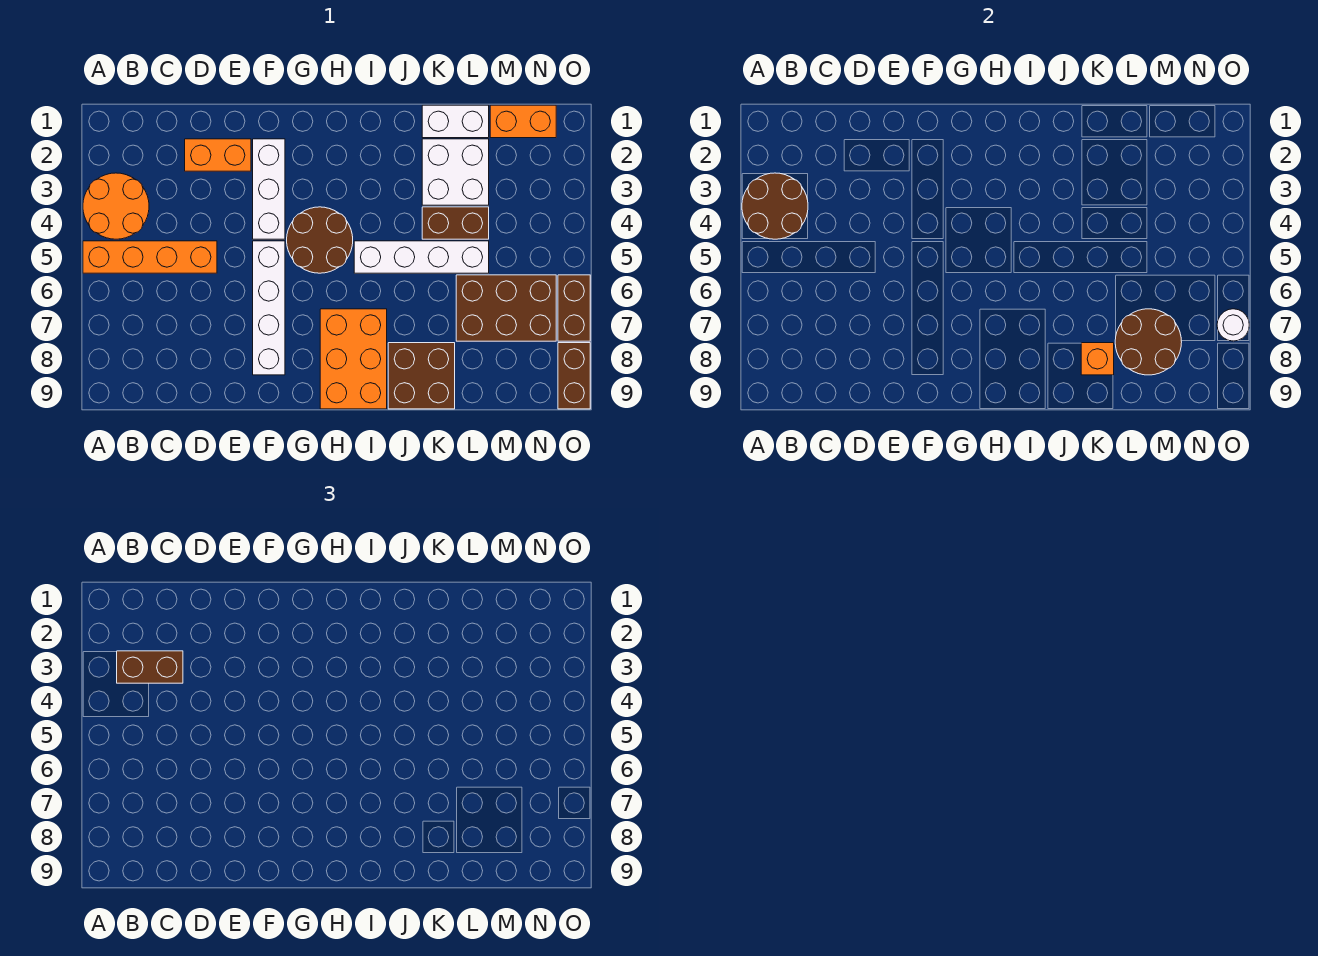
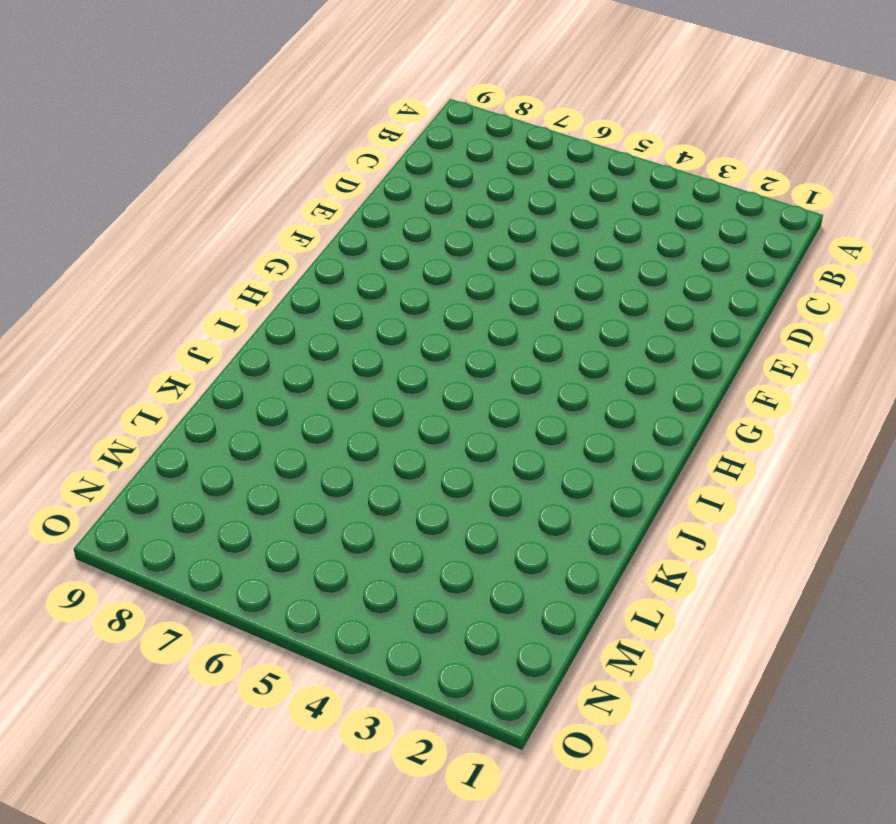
none -> orange round brick A3:B4 level 1
none -> orange brick A5:D5 level 1
none -> orange brick D2:E2 level 1

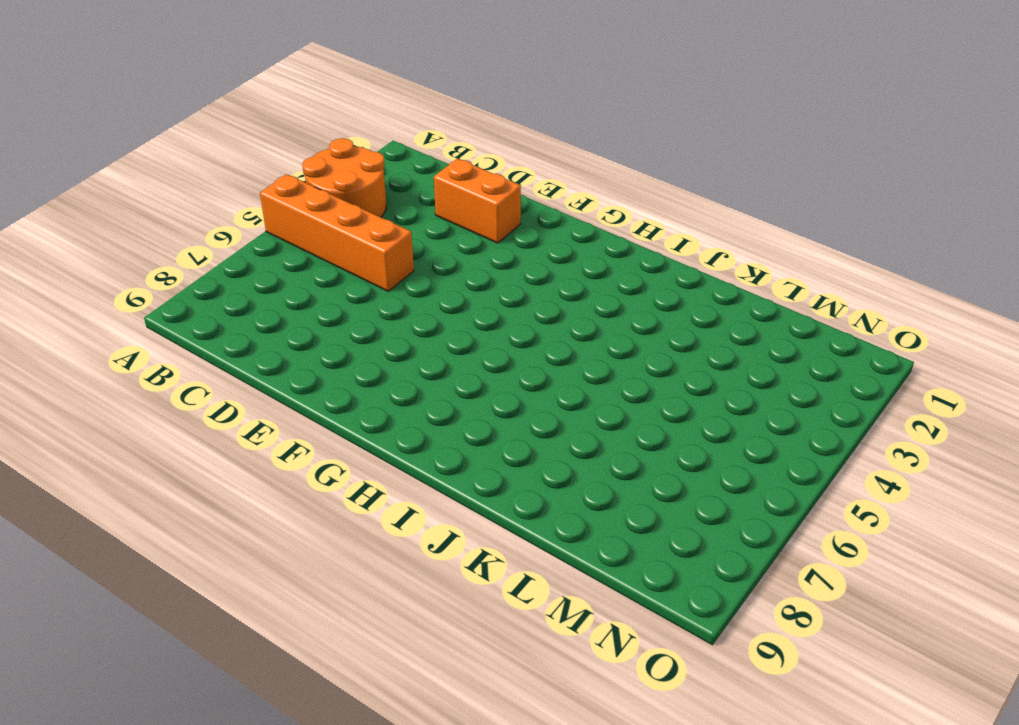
none -> white brick F2:F4 level 1
none -> white brick F5:F8 level 1
none -> brown round brick G4:H5 level 1

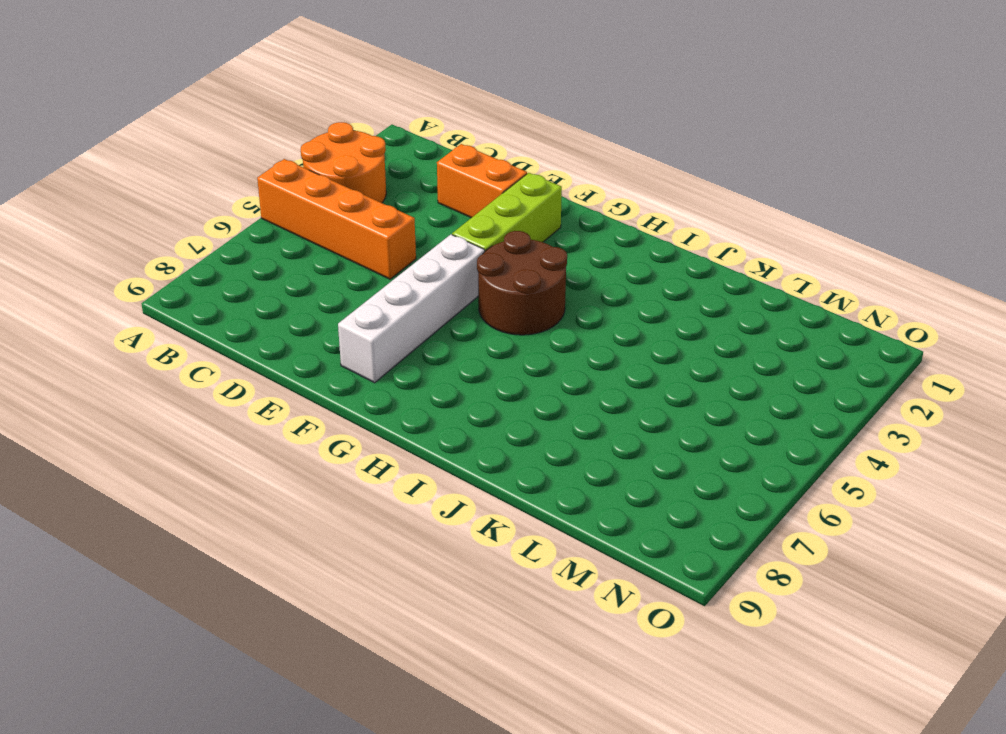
lime brick F2:F4 level 1 -> white brick F2:F4 level 1
none -> orange brick H7:I9 level 1
none -> white brick I5:L5 level 1
none -> brown brick J8:K9 level 1

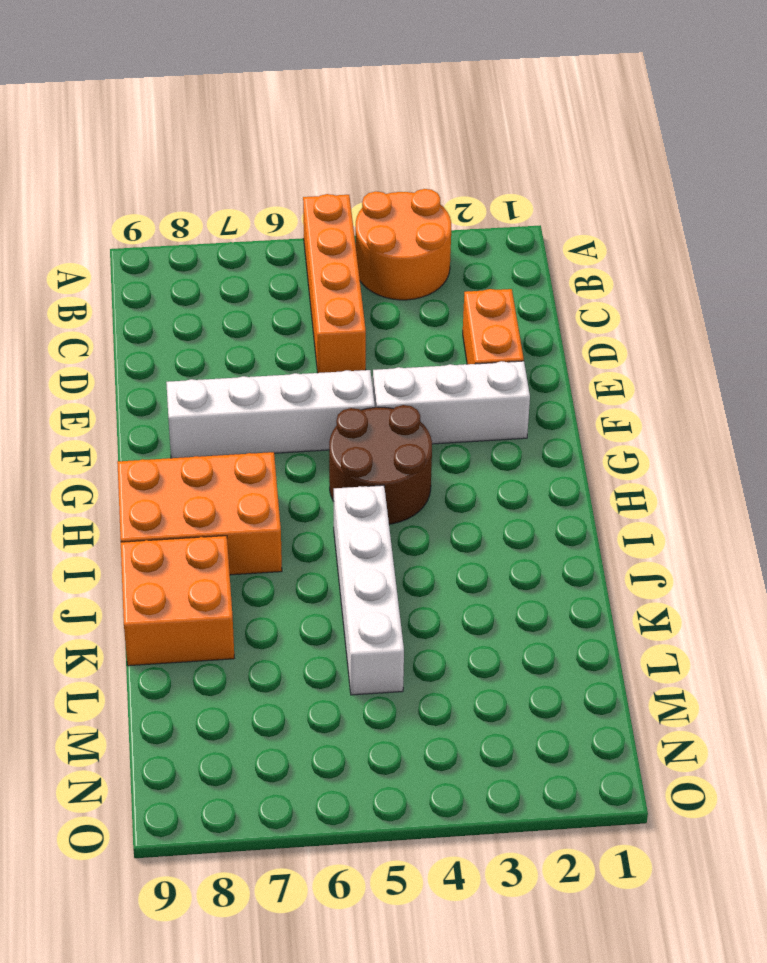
orange brick J8:K9 level 1 -> brown brick J8:K9 level 1
none -> white brick K1:L1 level 1
none -> white brick K2:L3 level 1
none -> brown brick K4:L4 level 1

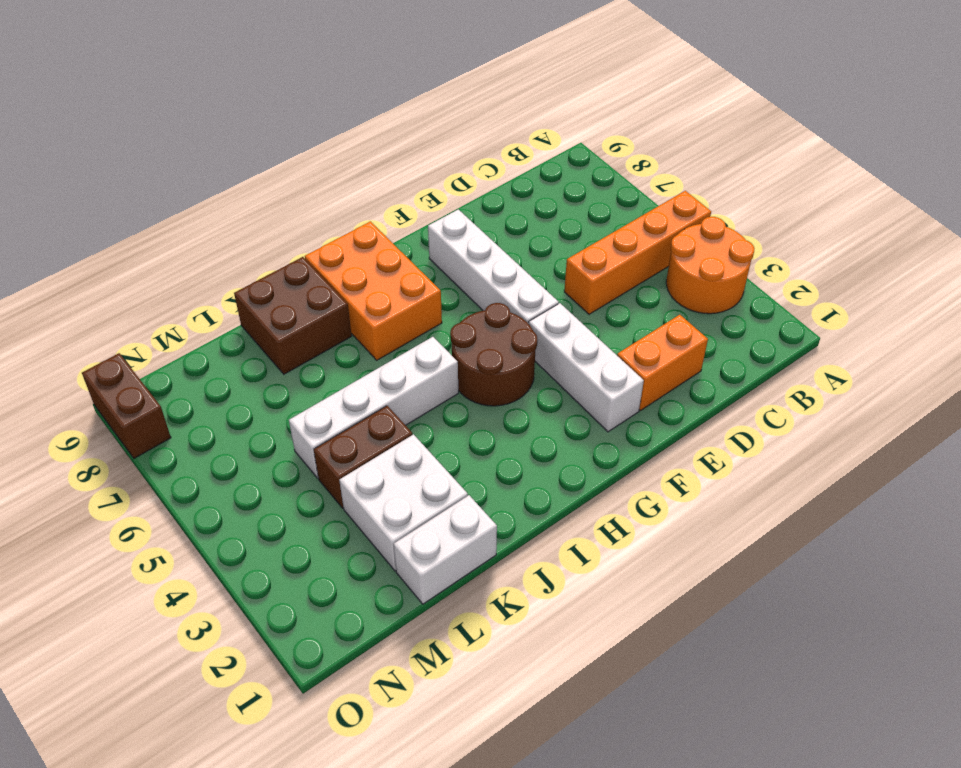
none -> brown brick L6:N7 level 1
none -> orange brick M1:N1 level 1
none -> brown brick O6:O7 level 1

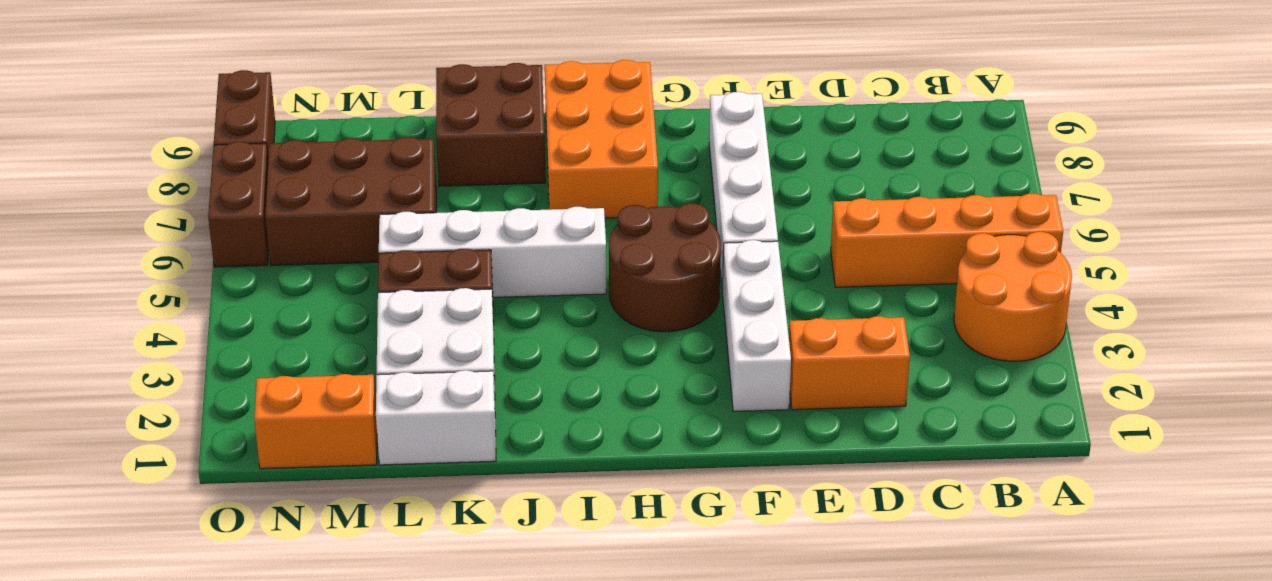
none -> brown round brick A3:B4 level 2
none -> orange brick K8 level 2
none -> brown round brick L7:M8 level 2

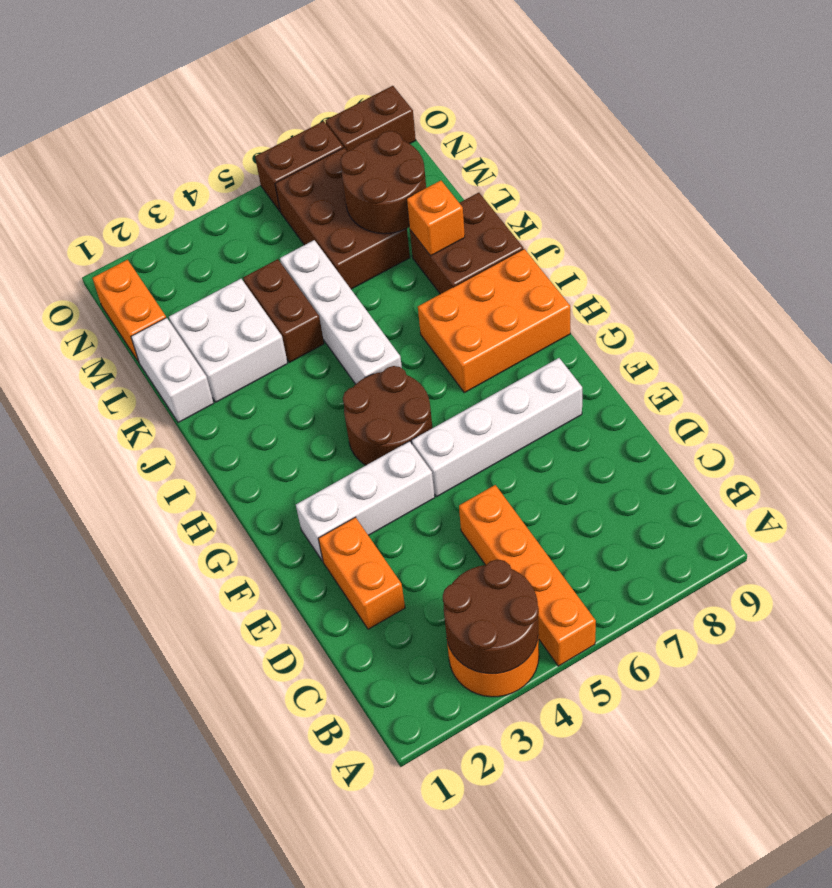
none -> white round brick O7 level 2
none -> brown brick B3:C3 level 3

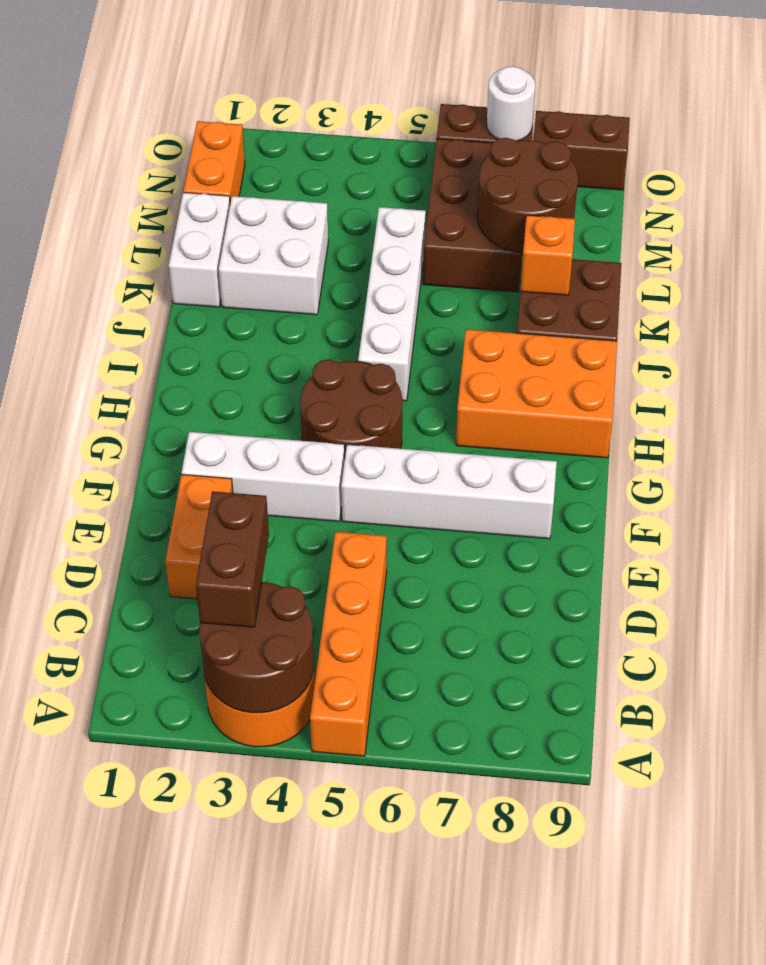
none -> brown brick K4:L4 level 1

